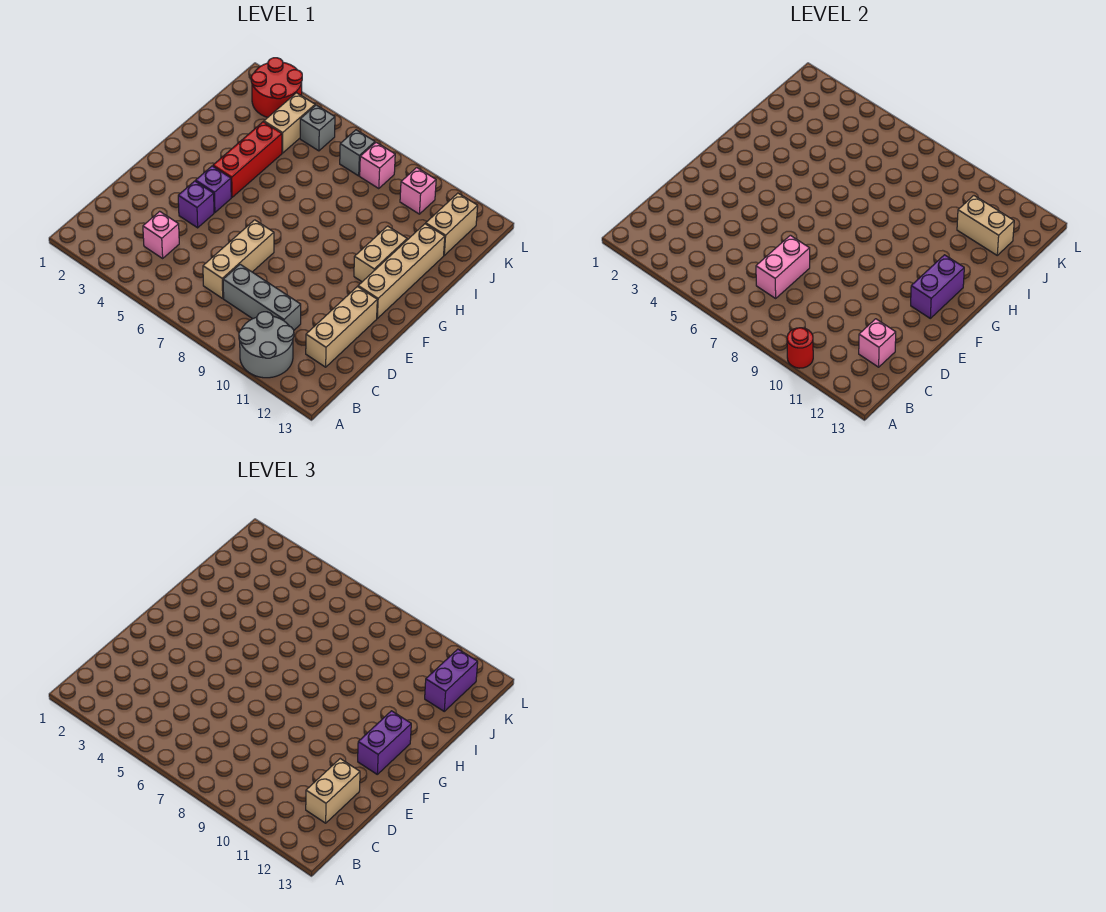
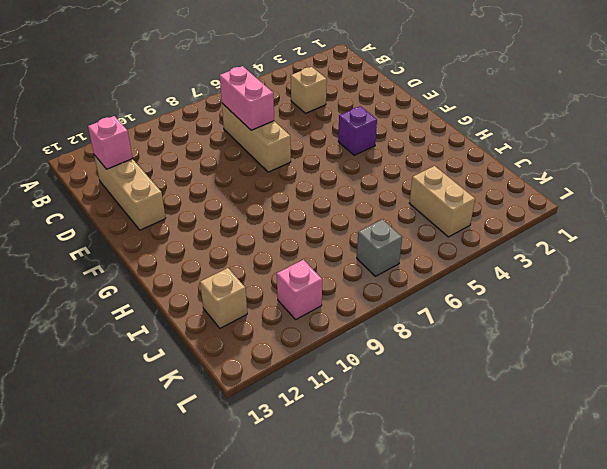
tan brick C4 level 1 -> pink brick C4 level 1
tan brick J12 level 1 -> tan brick J12:K12 level 1
none -> grey round brick A10:B11 level 1
none -> grey brick C8:C10 level 1
none -> purple brick E4 level 1

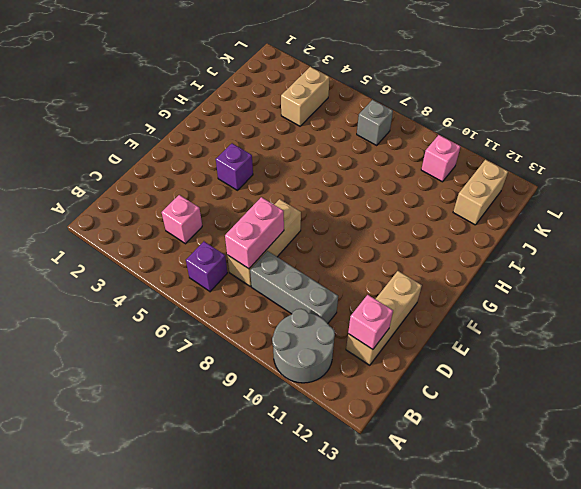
purple brick B6 level 1 -> purple brick E4 level 1
none -> tan brick F12:I12 level 1
none -> red brick G4:I4 level 1
none -> tan brick G11:H11 level 1

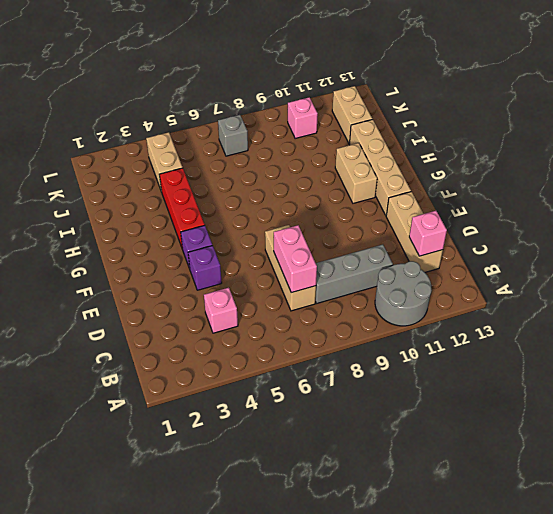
none -> red round brick K2:L3 level 1
none -> grey brick K5 level 1
none -> pink brick K8 level 1

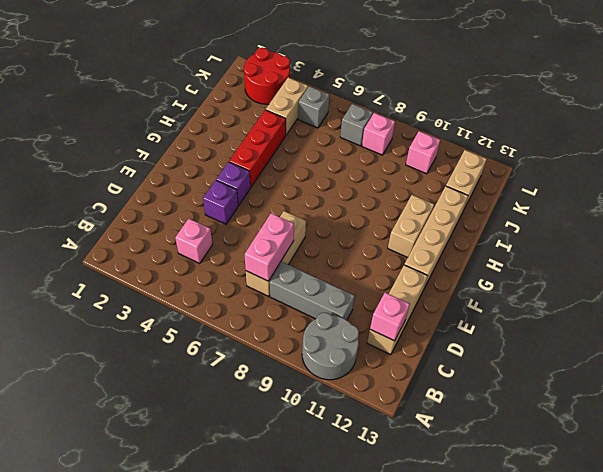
none -> red round brick A10 level 2
none -> purple brick F12:G12 level 2
none -> tan brick J11:J12 level 2

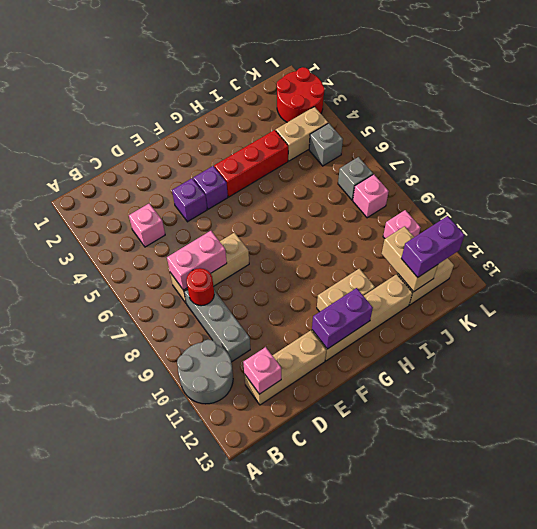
red round brick C8 level 2 -> red round brick A10 level 2
none -> tan brick C12:D12 level 3
none -> purple brick F12:G12 level 3

